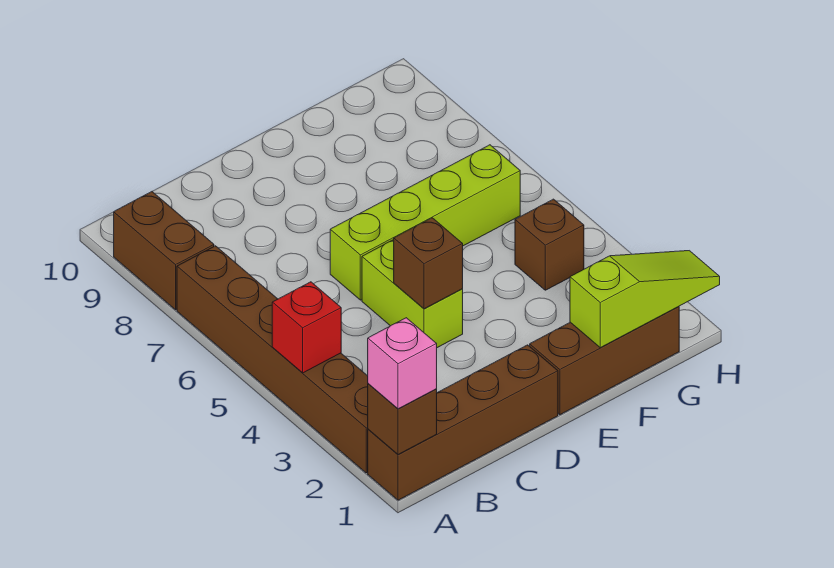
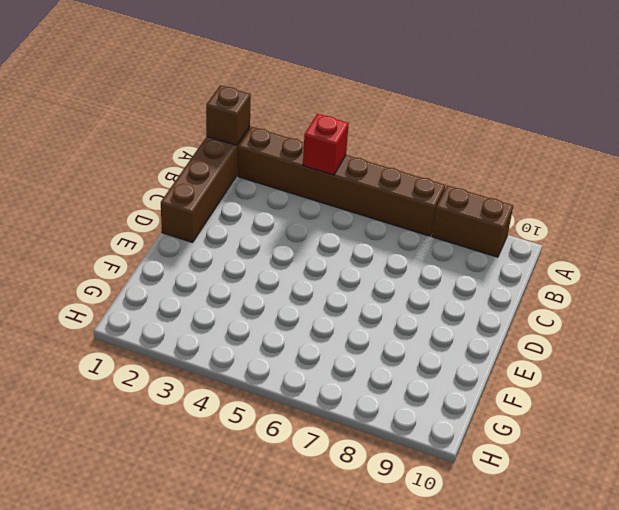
none -> lime brick D4:D5 level 1
none -> lime brick D6:G6 level 1
none -> brown brick E1:G1 level 1

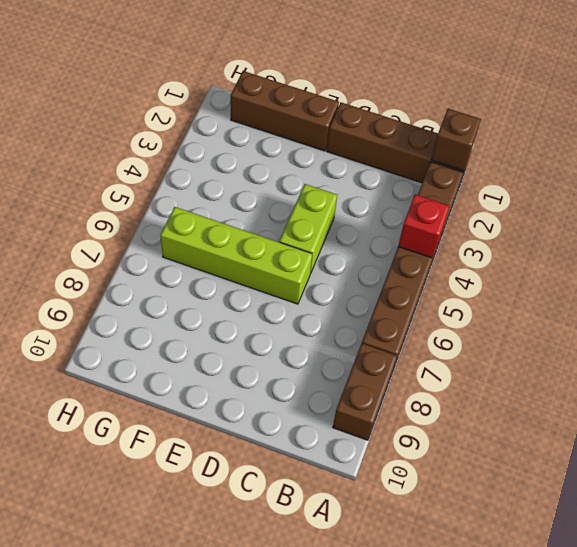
none -> brown brick G4 level 1
none -> brown brick D4 level 2
none -> lime slope F1:H1 level 2 top F

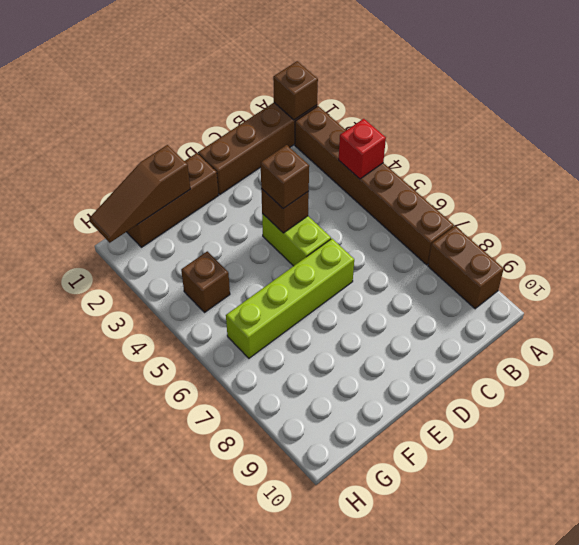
brown brick D4 level 3 -> none
brown slope F1:H1 level 2 top F -> lime slope F1:H1 level 2 top F
none -> pink brick A1 level 3

